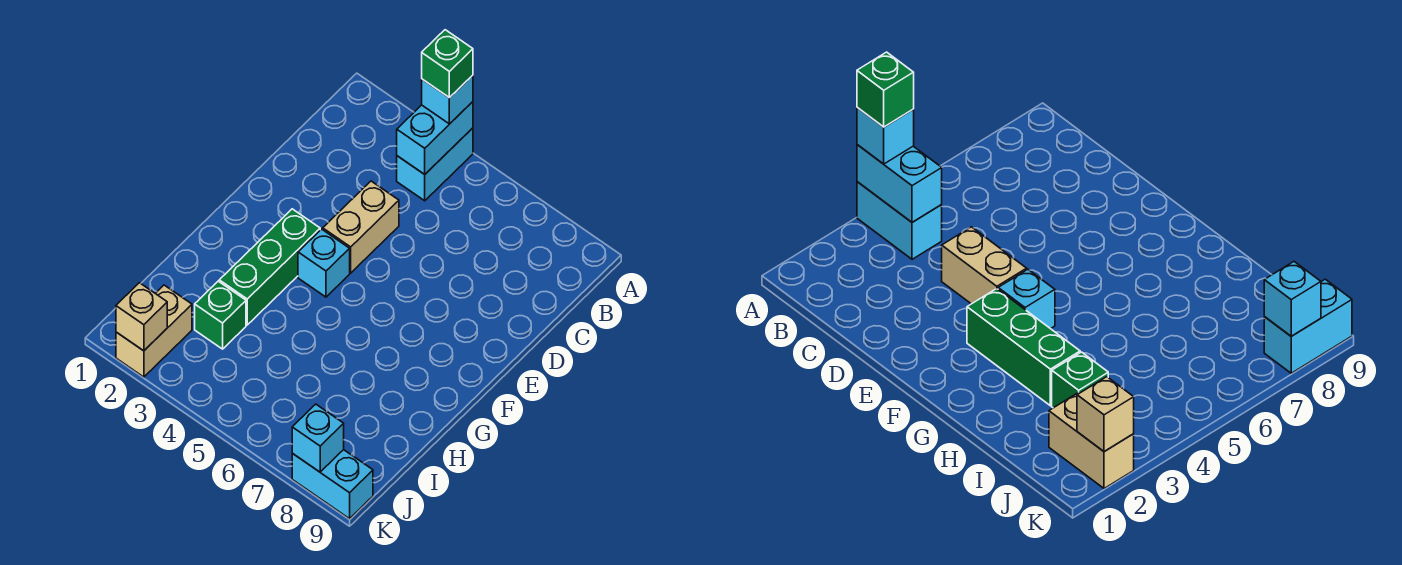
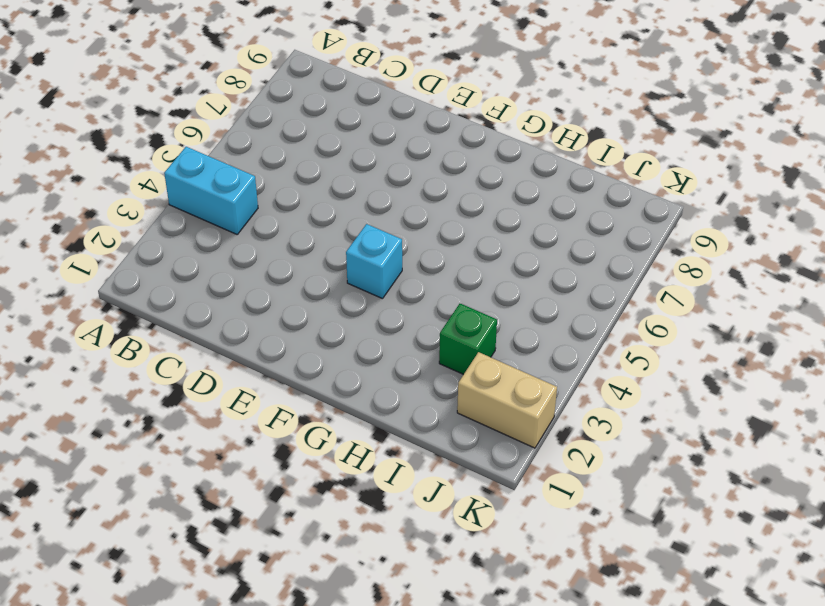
none -> tan brick D4:E4 level 1
none -> green brick F3:H3 level 1
none -> cyan brick K8:K9 level 1

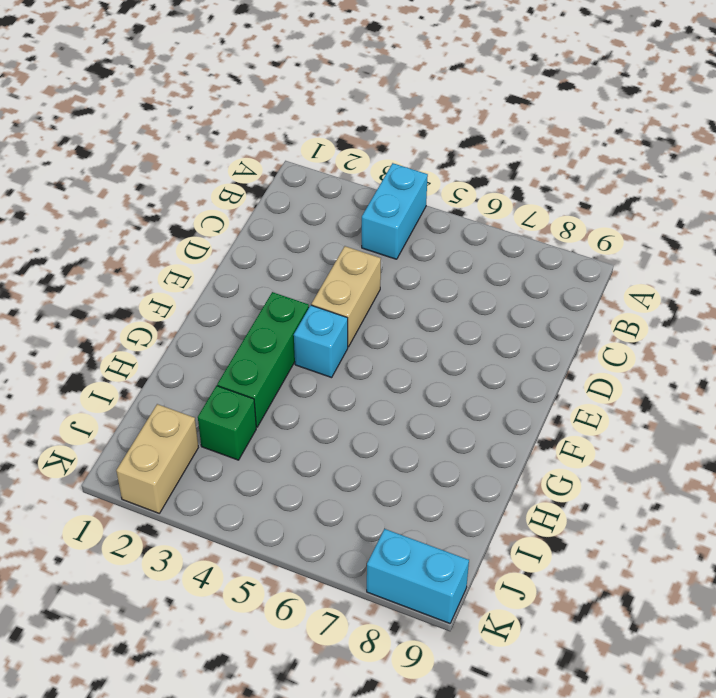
none -> cyan brick A4:B4 level 2
none -> tan brick K2 level 2
none -> cyan brick K8 level 2

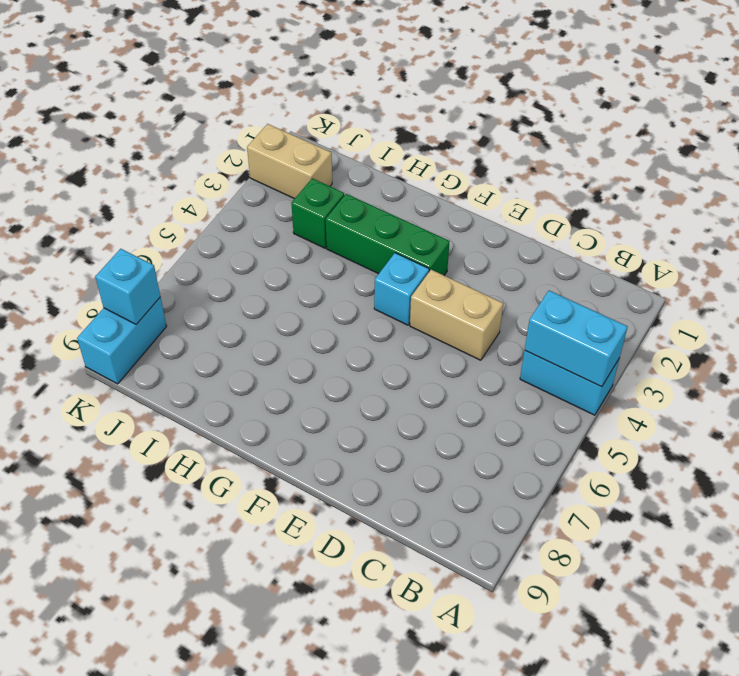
none -> tan brick K2 level 2
none -> cyan brick A4 level 3
none -> green brick A4 level 4

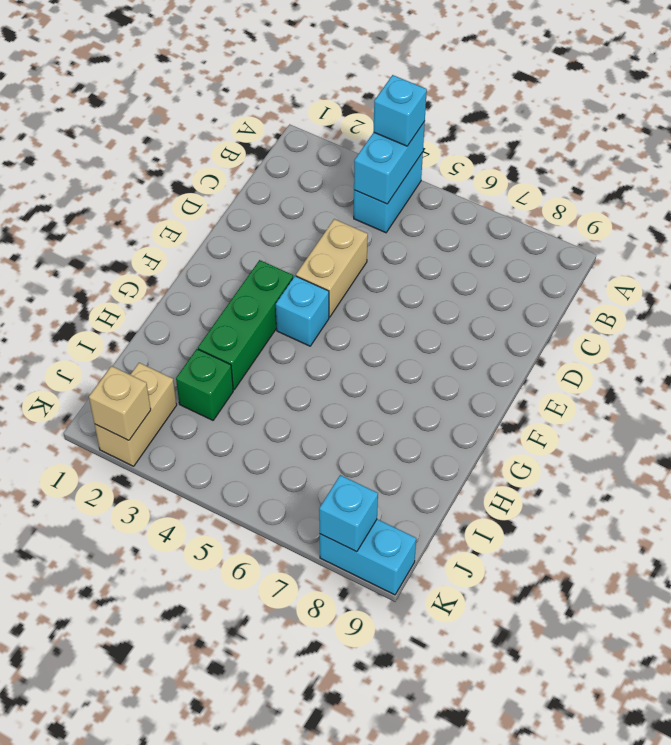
none -> green brick A4 level 4

